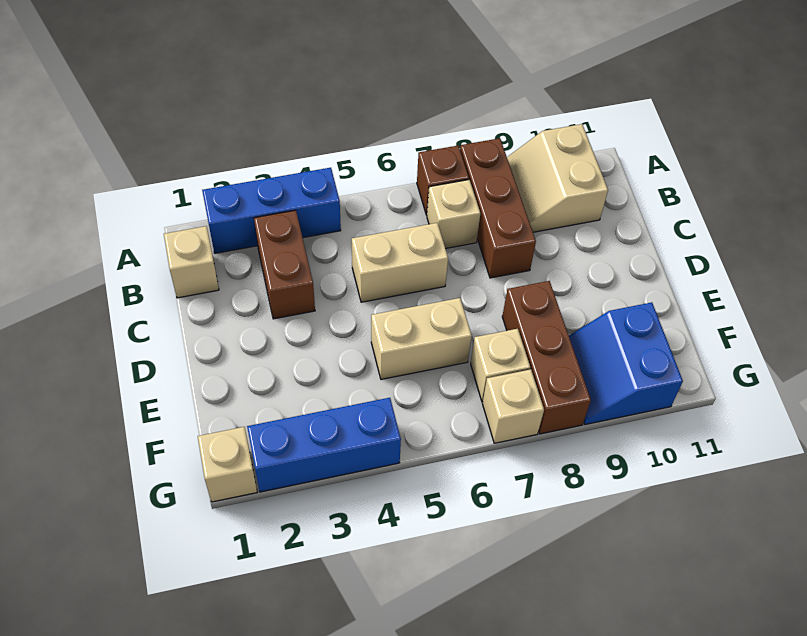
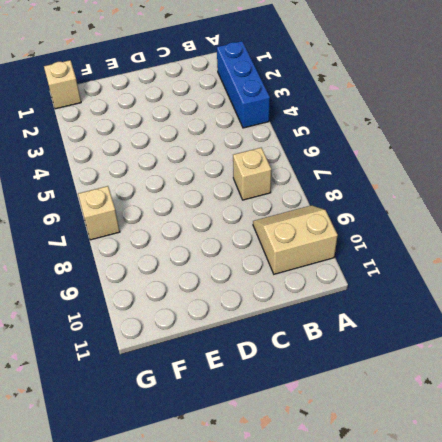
none -> brown brick A7 level 1
none -> brown brick A8:C8 level 1
none -> tan brick B1 level 1

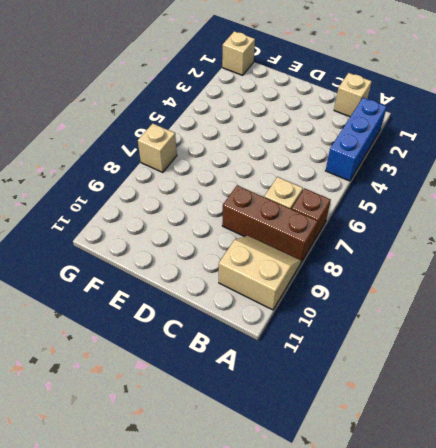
none -> brown brick B3:C3 level 1
none -> tan brick C5:C6 level 1
none -> tan brick E5:E6 level 1

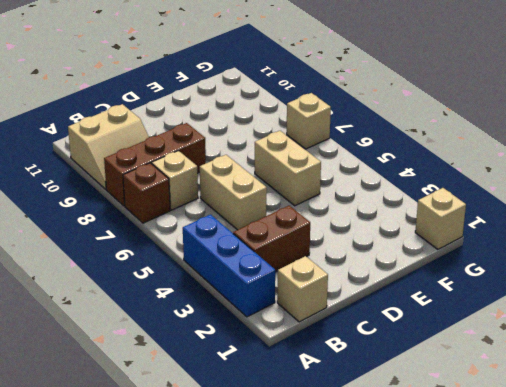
none -> brown brick E8:G8 level 1
none -> tan brick F7 level 1
none -> blue slope F9:G10 level 1 top 10

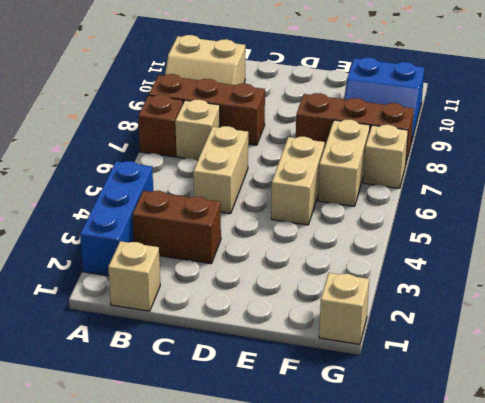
tan brick F6:F7 level 1 -> tan brick F7 level 1
none -> blue brick G2:G4 level 1

